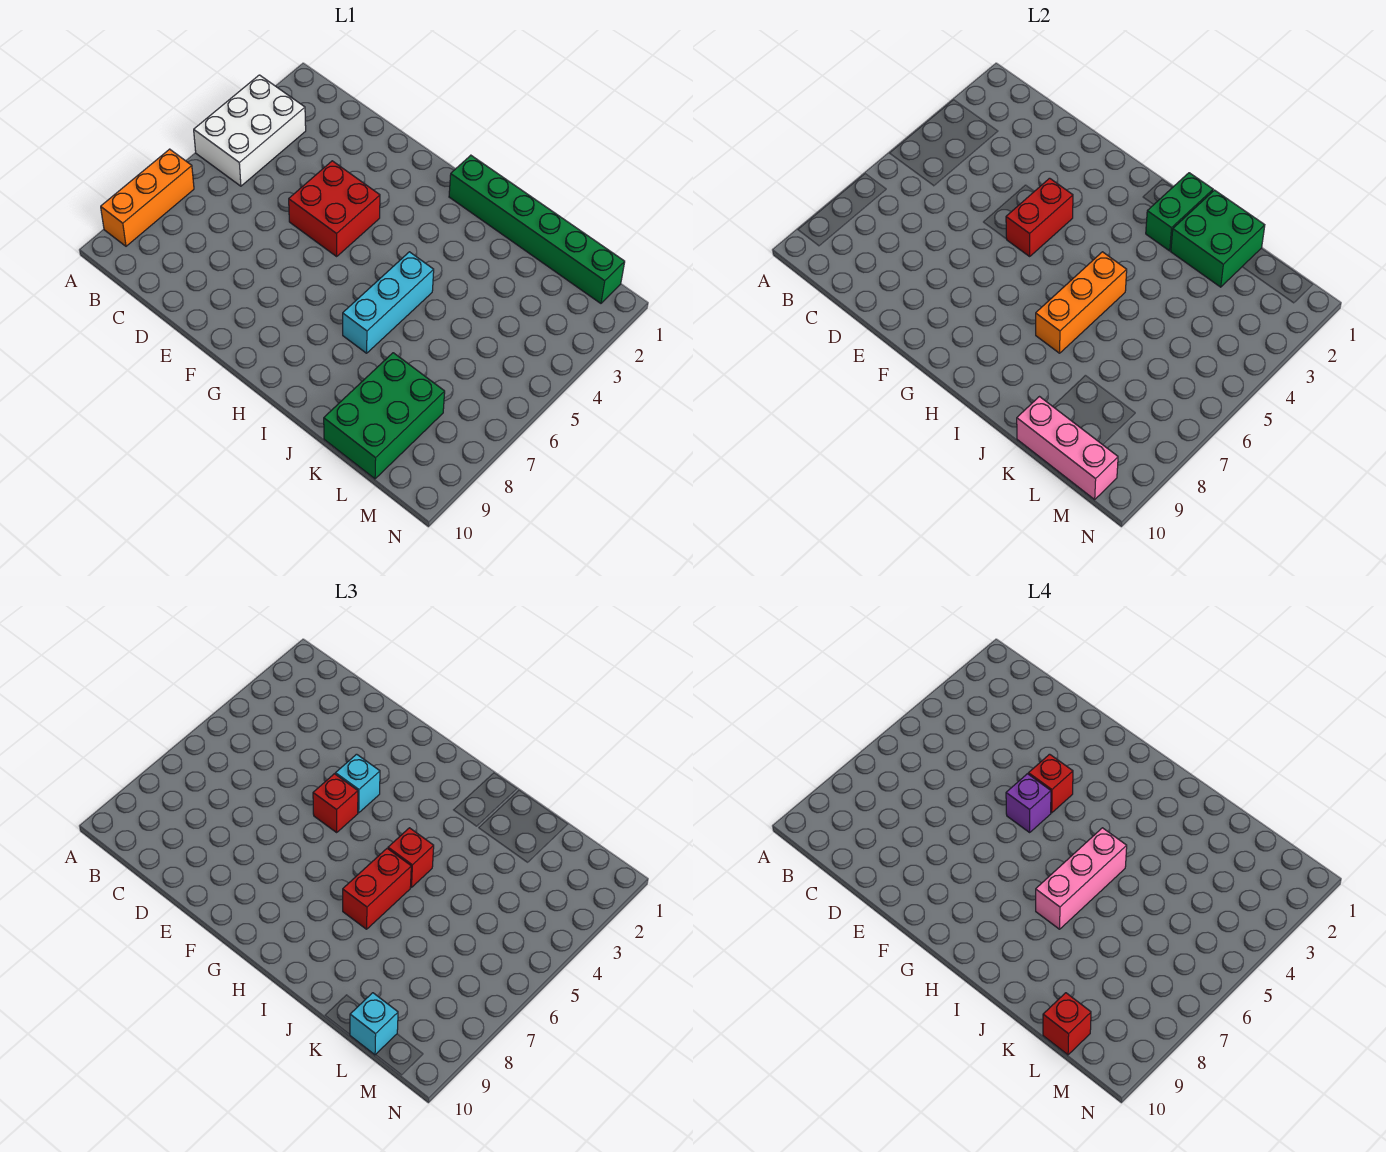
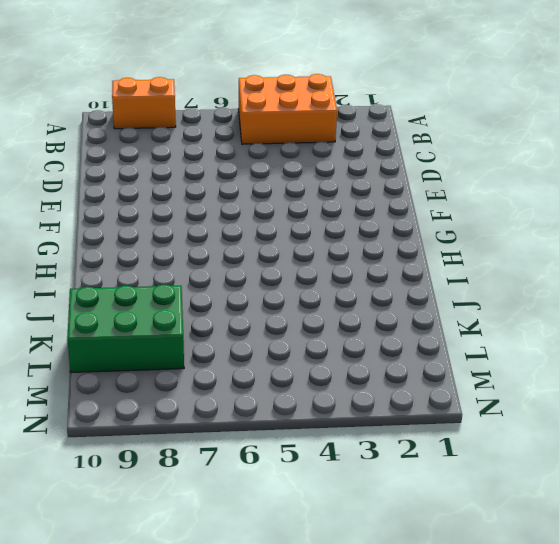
orange brick A3:B5 level 1 -> white brick A3:B5 level 1
orange brick A8:A9 level 1 -> orange brick A7:A9 level 1
none -> red brick E4:F5 level 1
none -> green brick H1:M1 level 1
none -> cyan brick I5:I7 level 1

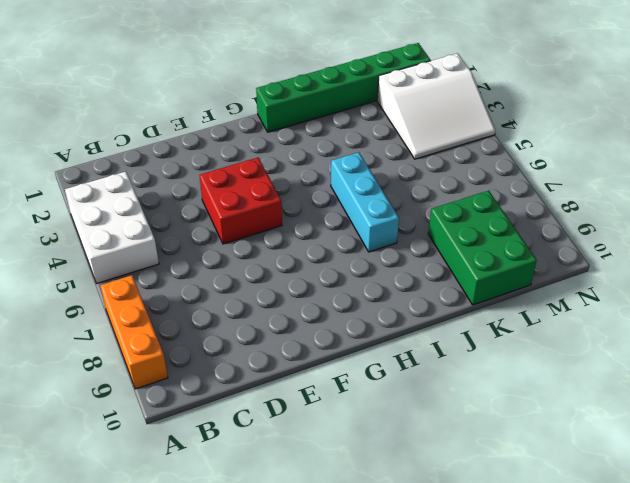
white slope L2:N4 level 1 top 2 -> none
none -> red brick F4:F5 level 2
none -> green brick I1:I2 level 2
none -> orange brick I5:I7 level 2

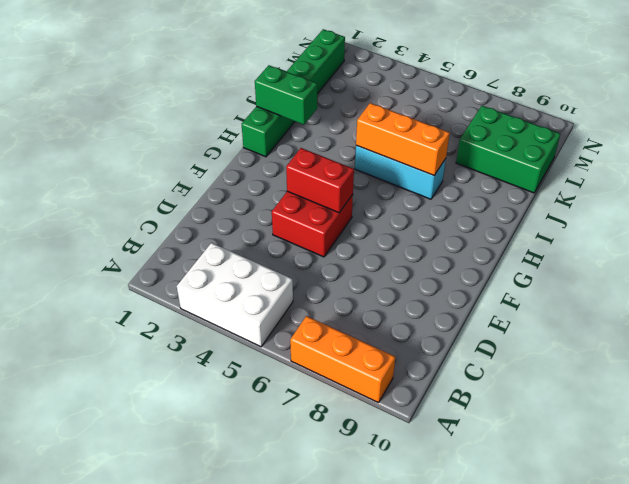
none -> green brick J1:K2 level 2
none -> pink brick K10:M10 level 2
none -> cyan brick F4 level 3

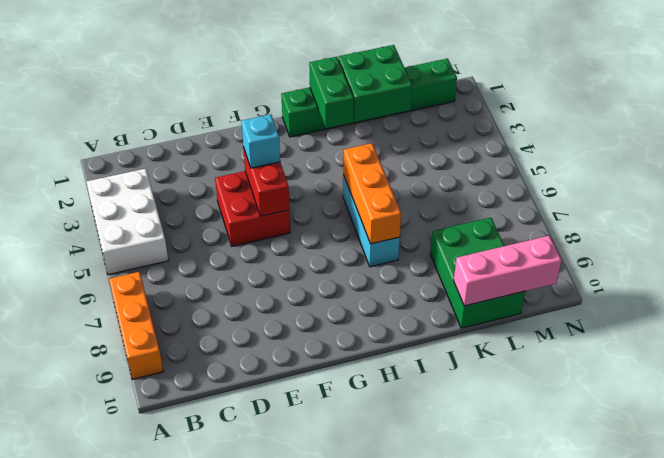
none -> red brick F5 level 3
none -> red brick I5 level 3
none -> red brick I6:I7 level 3

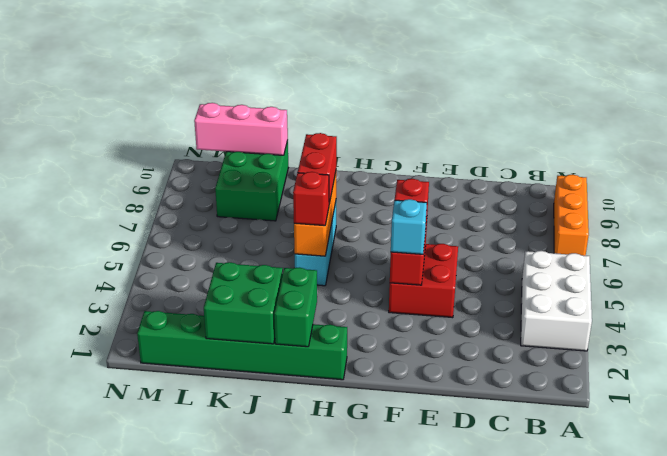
none -> cyan brick L10 level 3
none -> red brick F4 level 4
none -> purple brick F5 level 4

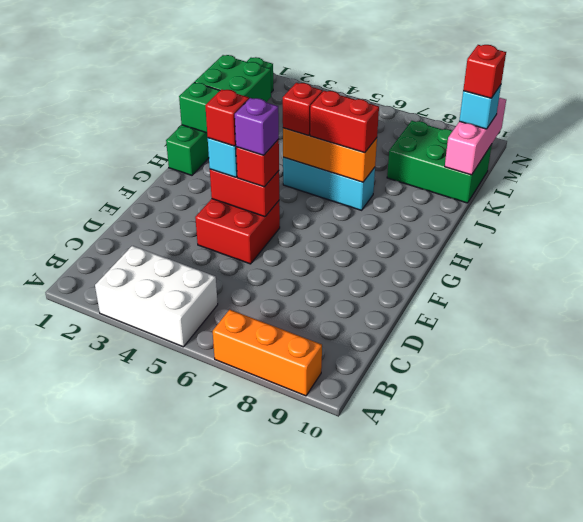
none -> pink brick I5:I7 level 4

